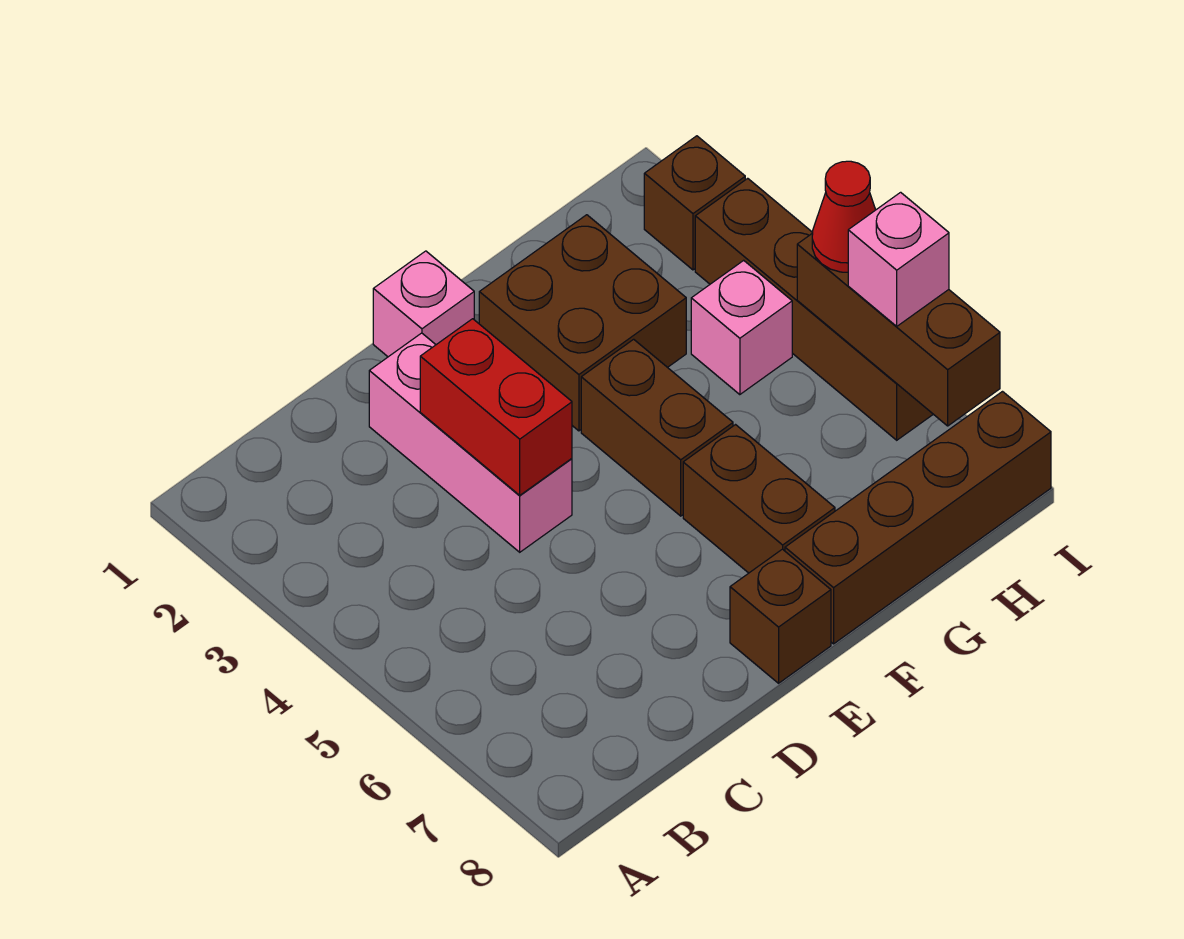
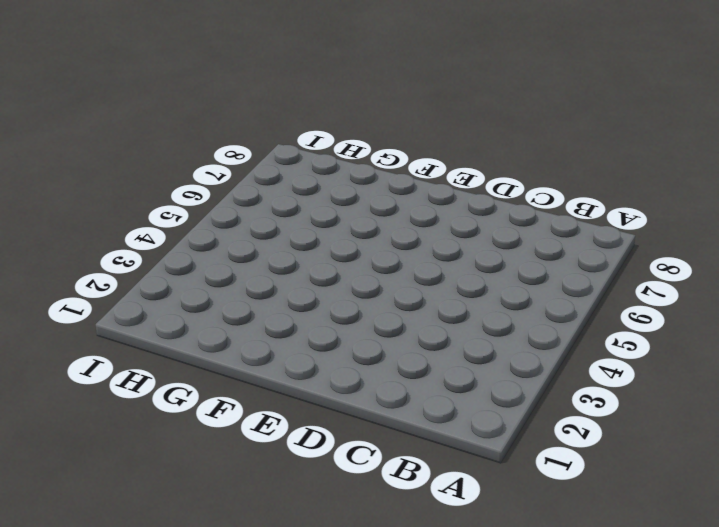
none -> pink brick D2:D4 level 1
none -> pink brick E1 level 1
none -> brown brick E8 level 1

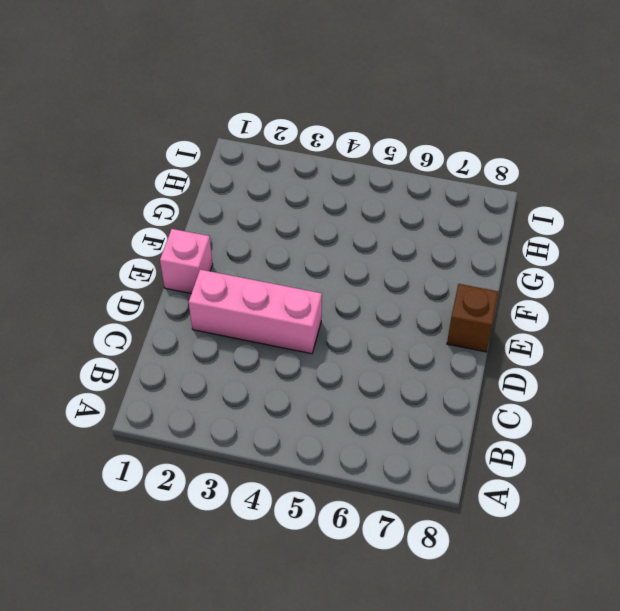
none -> brown brick F2:G3 level 1
none -> brown brick F4:F5 level 1
none -> brown brick F6:F7 level 1

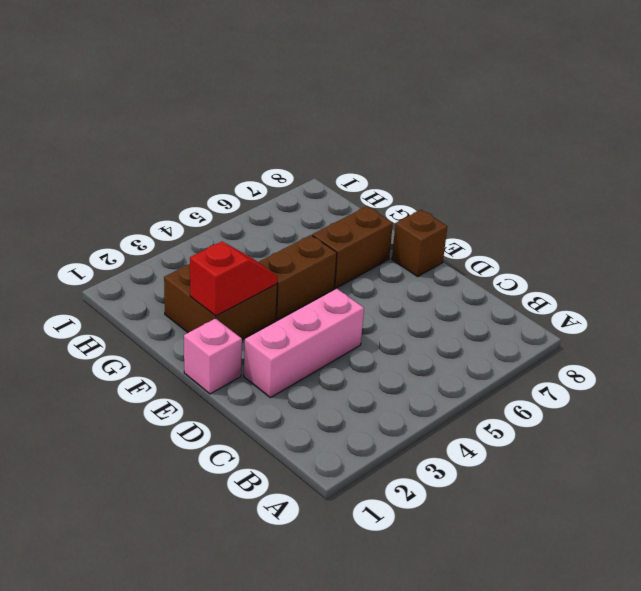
red slope F2:F3 level 2 top 2 -> none
none -> brown brick F8:I8 level 1
none -> pink brick H4 level 1
none -> brown brick I2 level 1

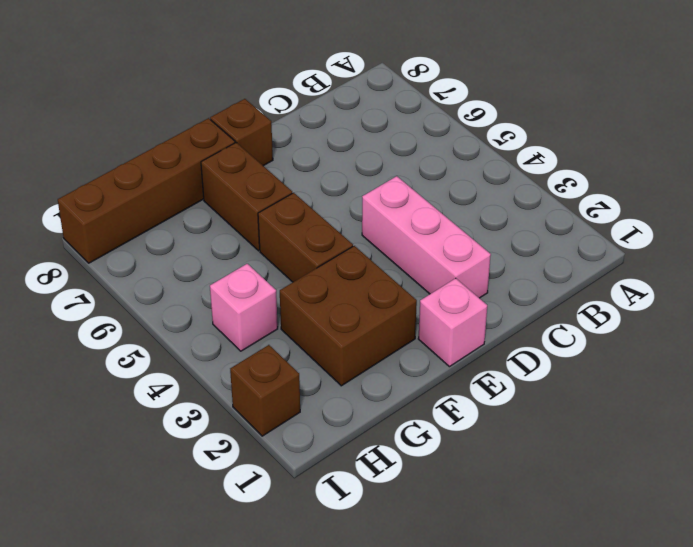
none -> brown brick I3:I6 level 1
none -> red brick D3:D4 level 2
none -> brown brick I5:I7 level 2

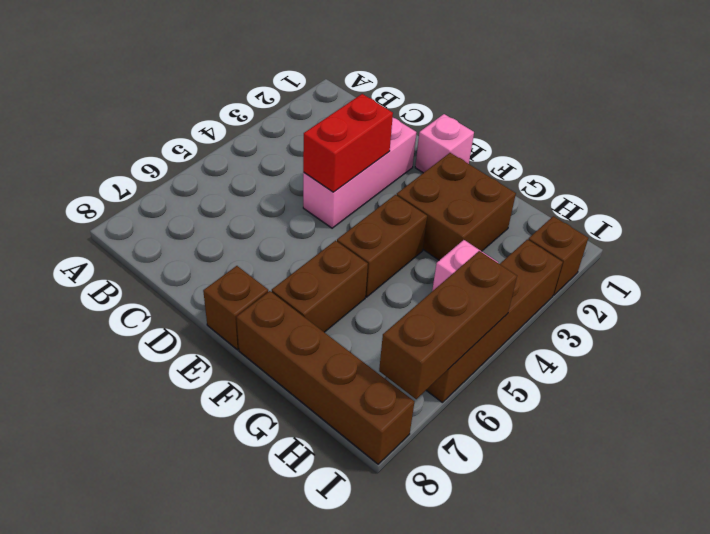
none -> red cone I5 level 3
none -> pink brick I6 level 3

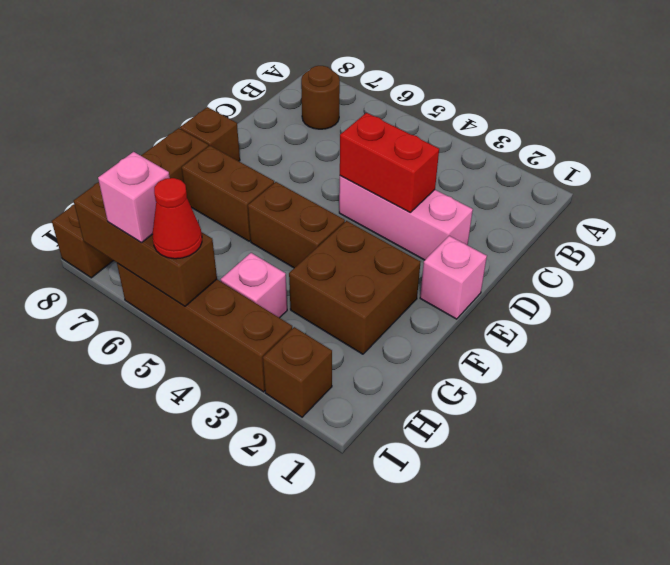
brown round brick B7 level 1 -> none

